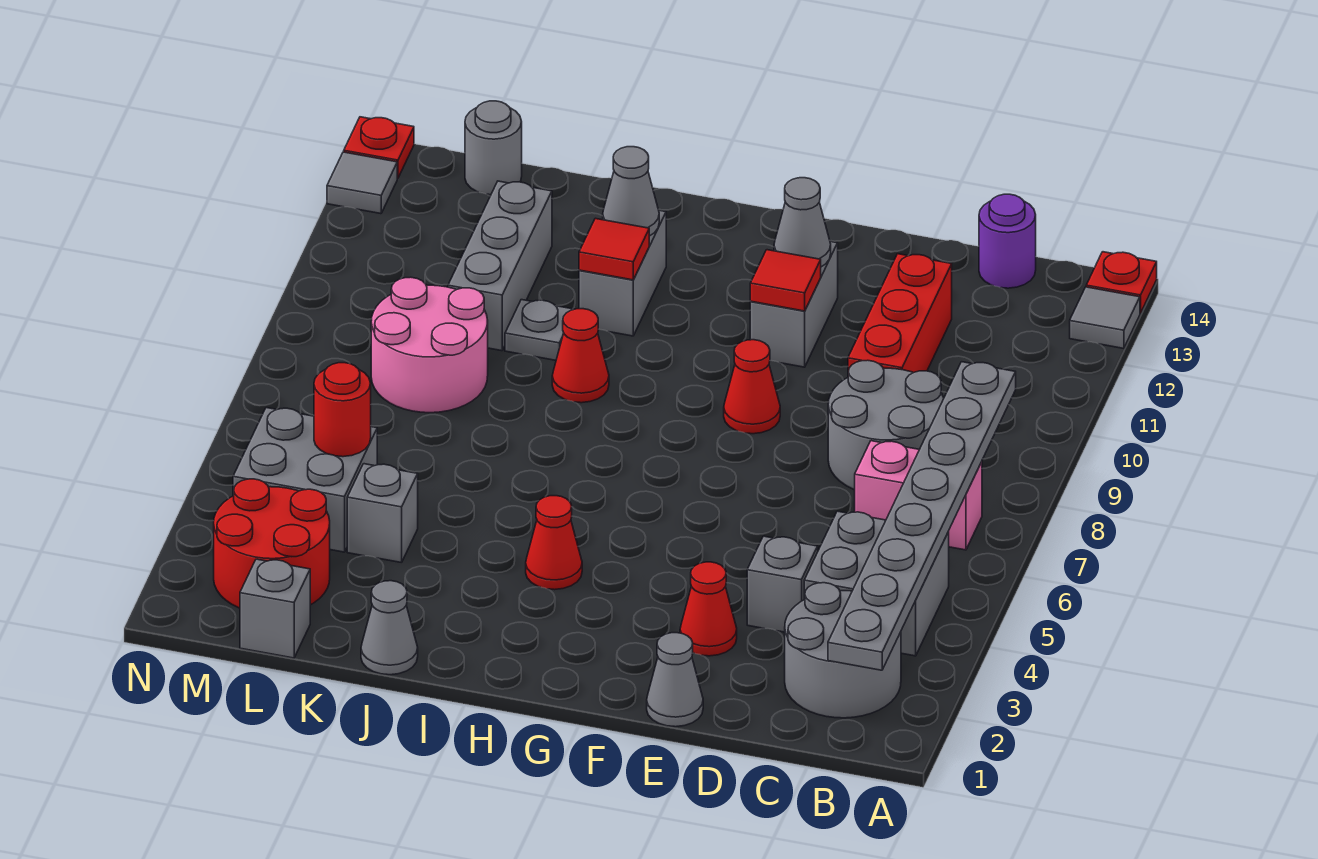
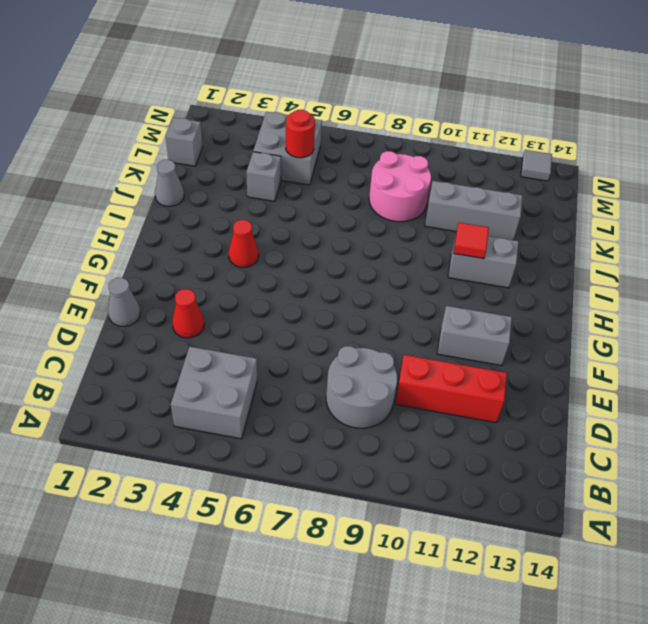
none -> grey tile A13 level 1
none -> red plate A14 level 1
none -> grey round brick B2:C3 level 1
none -> pink brick B7:C7 level 1

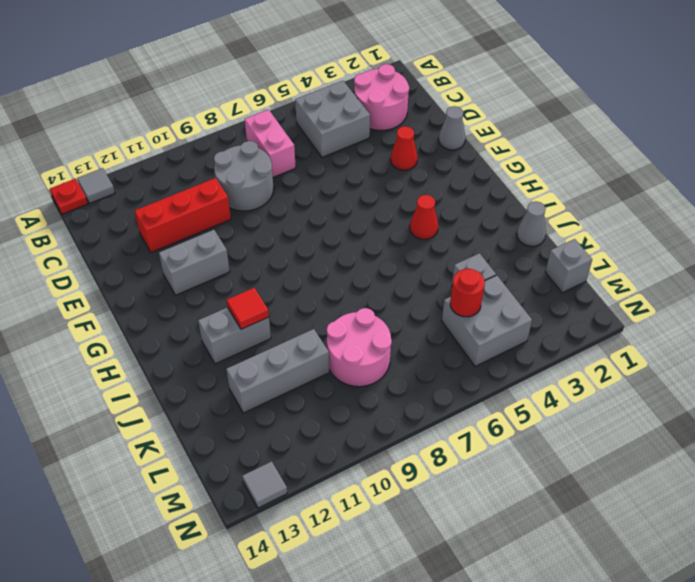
pink round brick B2:C3 level 1 -> grey round brick B2:C3 level 1
none -> purple round brick C14 level 1
none -> grey brick D4 level 1
none -> red cone F9 level 1
none -> red cone I9 level 1

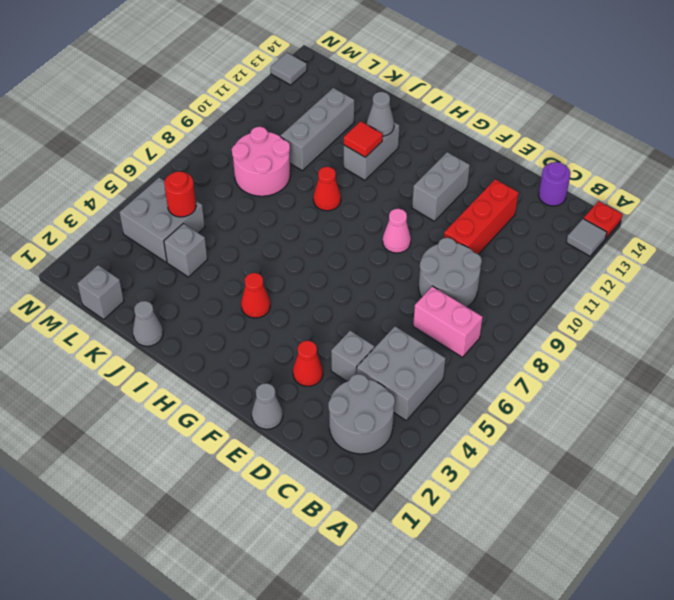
pink cone F9 level 1 -> red cone F9 level 1
none -> grey plate J10 level 1
none -> red round brick L2:M3 level 1
none -> grey round brick L14 level 1
none -> red plate N14 level 1

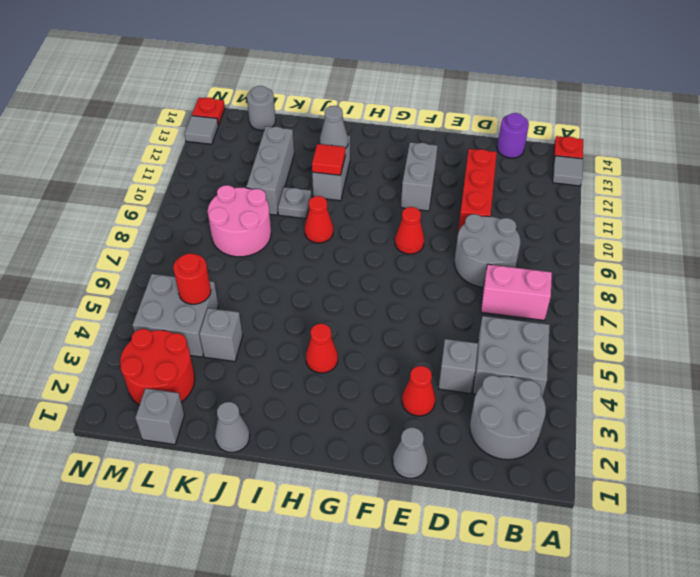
none -> grey plate B2:B9 level 2
none -> red tile F11 level 2
none -> grey cone F12 level 2

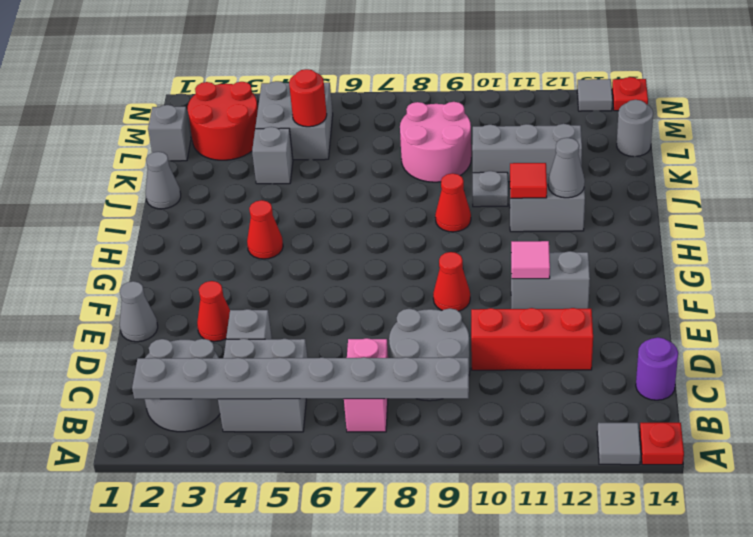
pink tile F11 level 2 -> red tile F11 level 2
none -> grey cone F12 level 2

